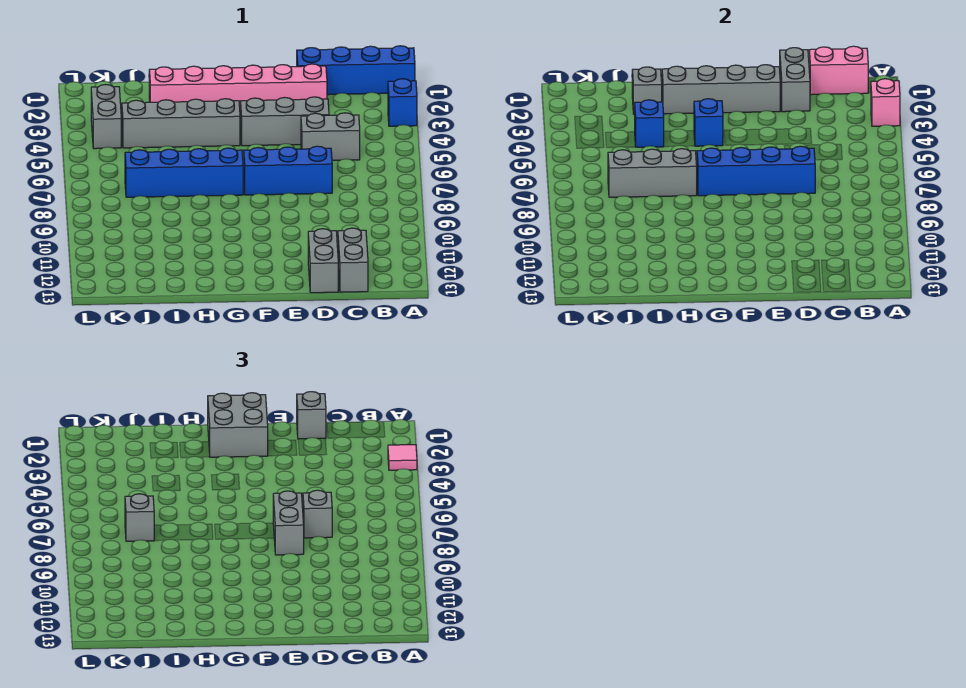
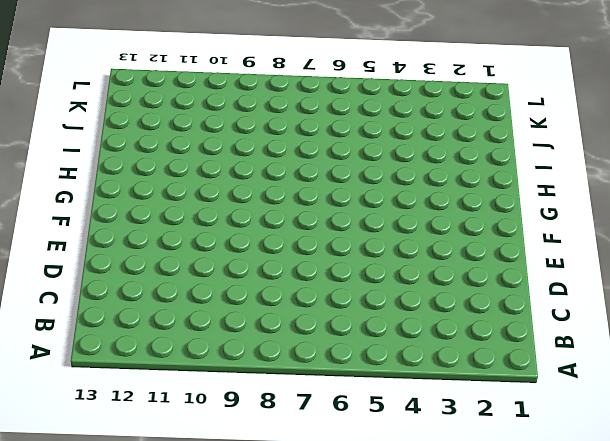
none -> blue brick A1:D1 level 1
none -> blue brick A3 level 1
none -> grey brick C5:D5 level 1

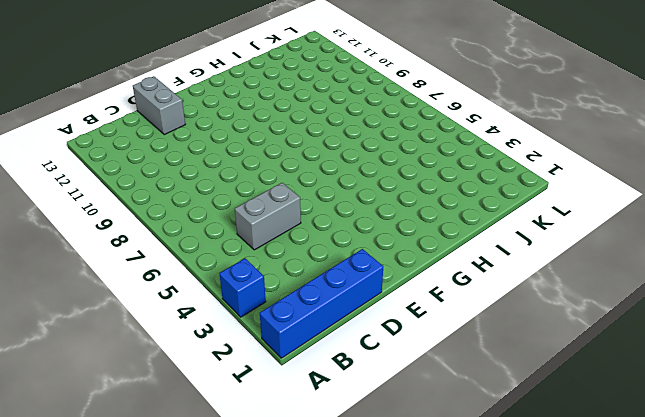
none -> grey brick C12:C13 level 1
none -> pink brick D2:I2 level 1
none -> grey brick D4:F4 level 1

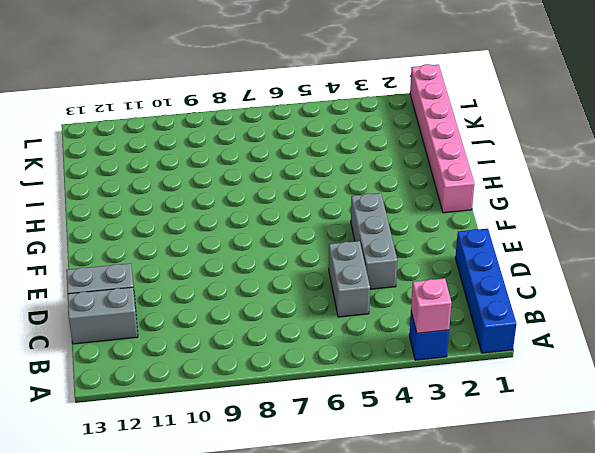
pink brick G1:L1 level 1 -> pink brick D2:I2 level 1
none -> blue brick D7:F7 level 1
none -> grey brick G4:J4 level 1
none -> blue brick G7:J7 level 1

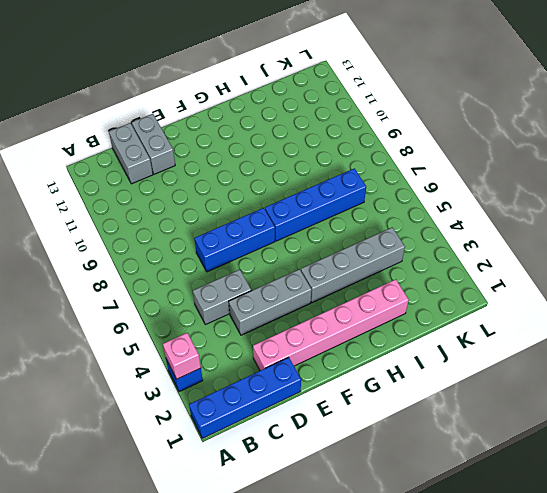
none -> grey brick K3:K4 level 1
none -> pink brick B1:C1 level 2
none -> grey brick D1:D2 level 2

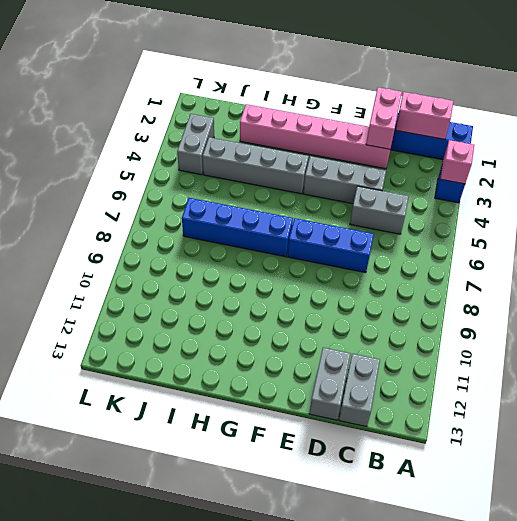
pink brick D1:D2 level 2 -> grey brick D1:D2 level 2
none -> blue brick D7:G7 level 2
none -> grey brick E2:H2 level 2
none -> blue brick G4 level 2

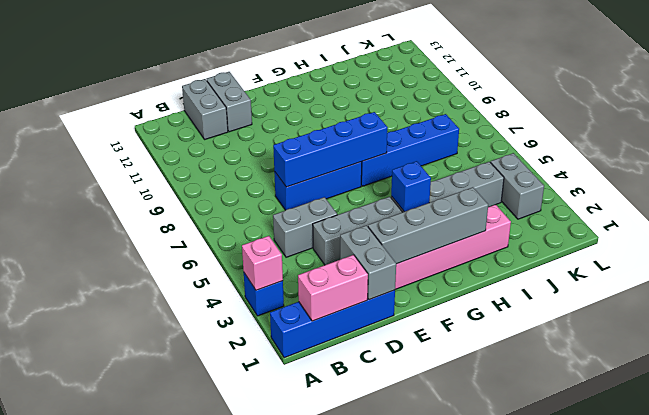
none -> grey brick H7:J7 level 2
none -> grey brick I2 level 2
none -> blue brick I4 level 2

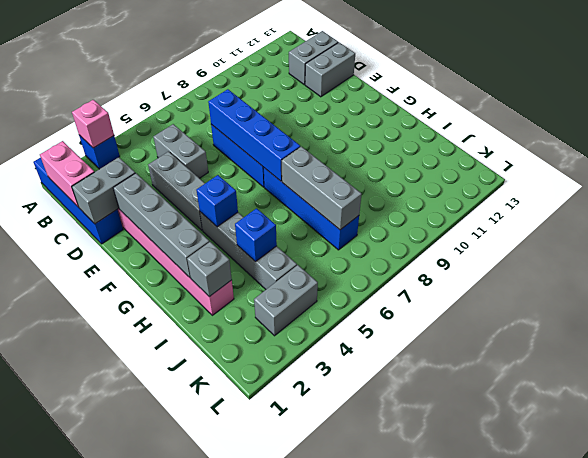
none -> pink tile A3 level 3
none -> grey brick D1 level 3
none -> grey brick D7 level 3

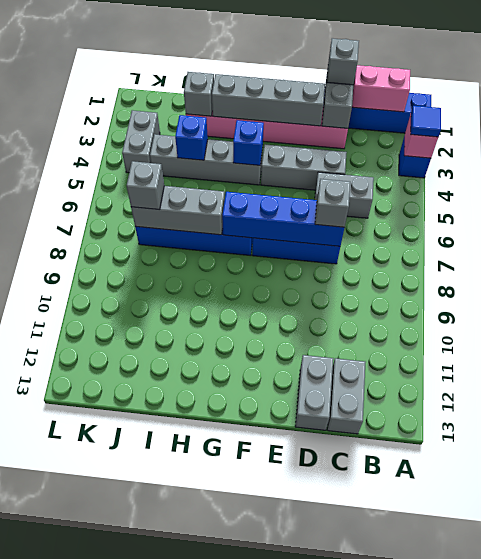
blue tile A3 level 3 -> pink tile A3 level 3
none -> grey brick E7:E8 level 3
none -> grey brick F1:G2 level 3

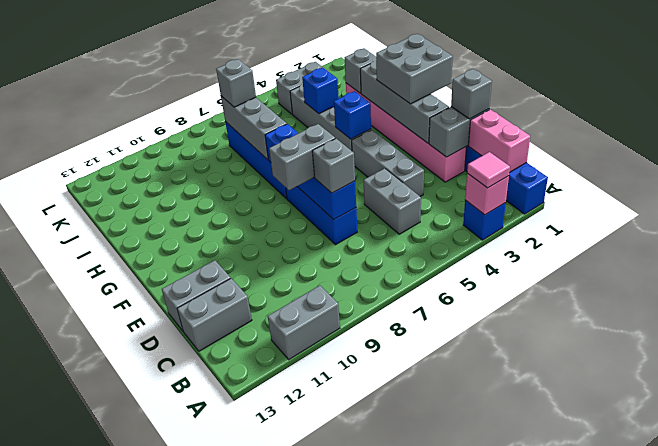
grey brick A10:A11 level 1 -> none

